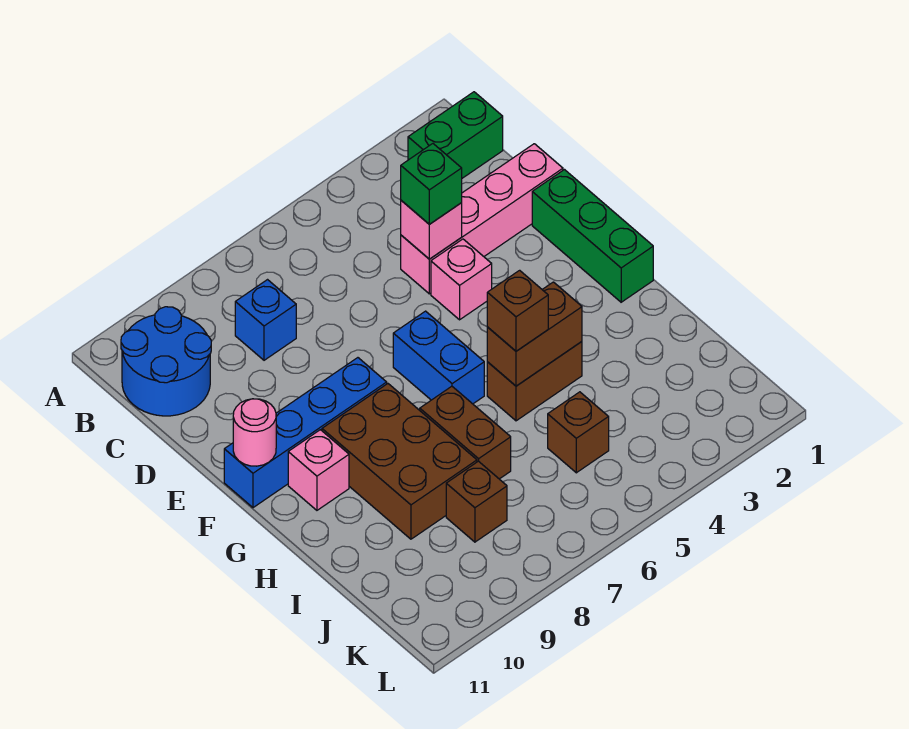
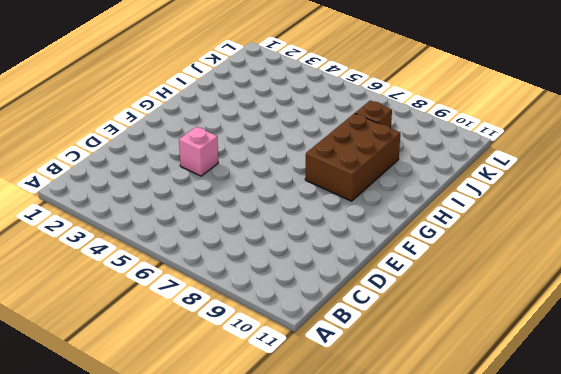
none -> green brick B1:B2 level 1
none -> blue round brick B10:C11 level 1
none -> blue brick C8 level 1

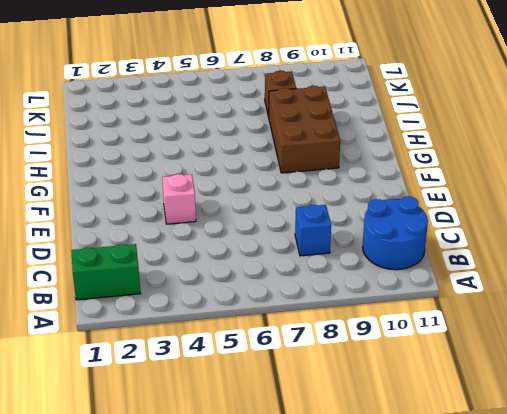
none -> pink brick D1:D4 level 1
none -> green brick E1:G1 level 1
none -> blue brick F6:G6 level 1

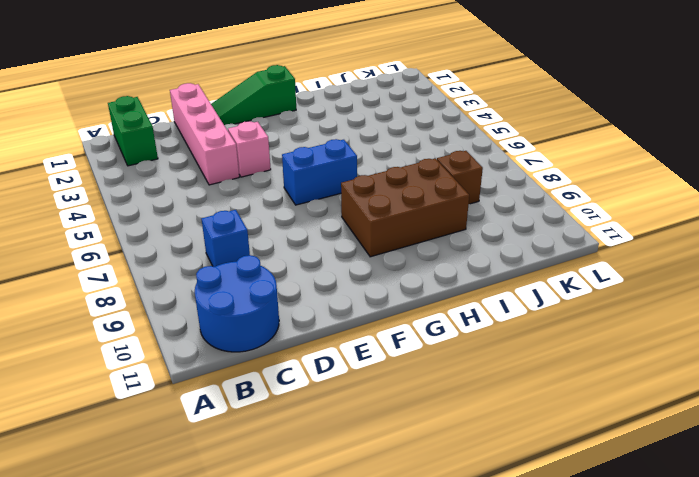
green slope E1:G1 level 1 top G -> green brick E1:G1 level 1
none -> blue brick F8:F11 level 1
none -> pink brick G10 level 1
none -> brown brick H4:H5 level 1

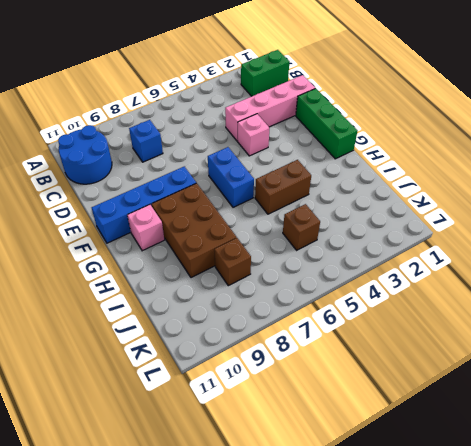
none -> brown brick H7:I7 level 1
none -> pink brick D4 level 2
none -> pink round brick F11 level 2

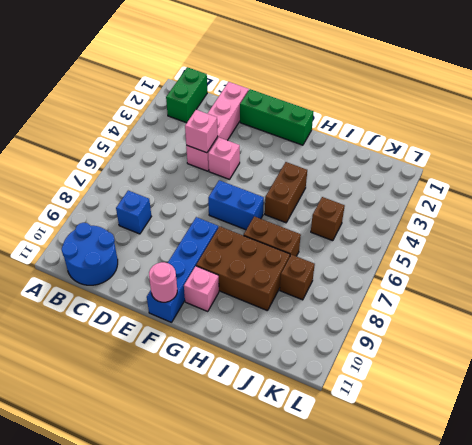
none -> brown brick H4:H5 level 2
none -> green brick D4 level 3
none -> brown brick H5 level 3

